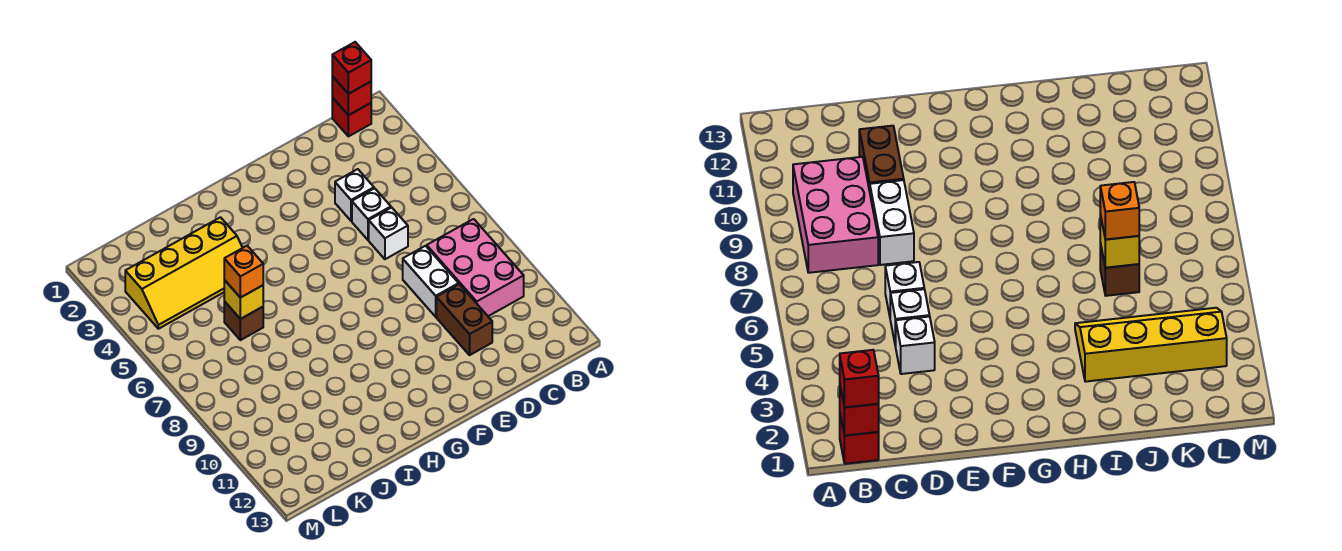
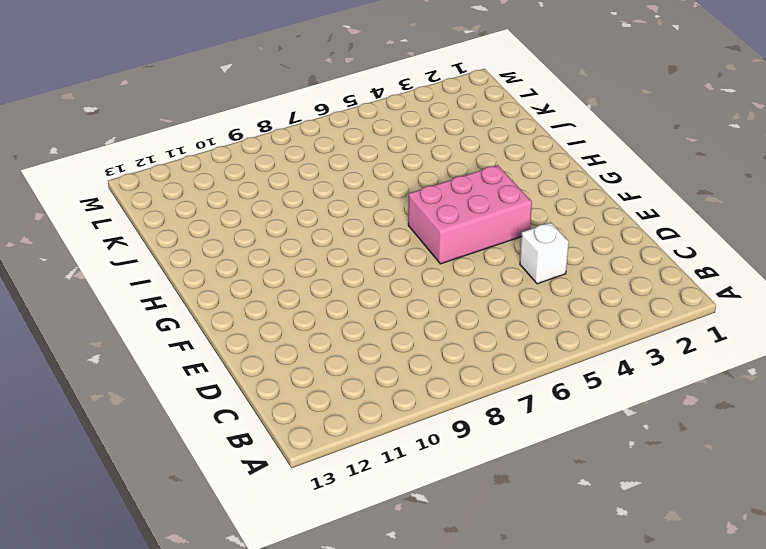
pink brick F4:G6 level 1 -> pink brick B8:C10 level 1
none -> red brick B1 level 1
none -> white brick D5 level 1
none -> white brick D6 level 1

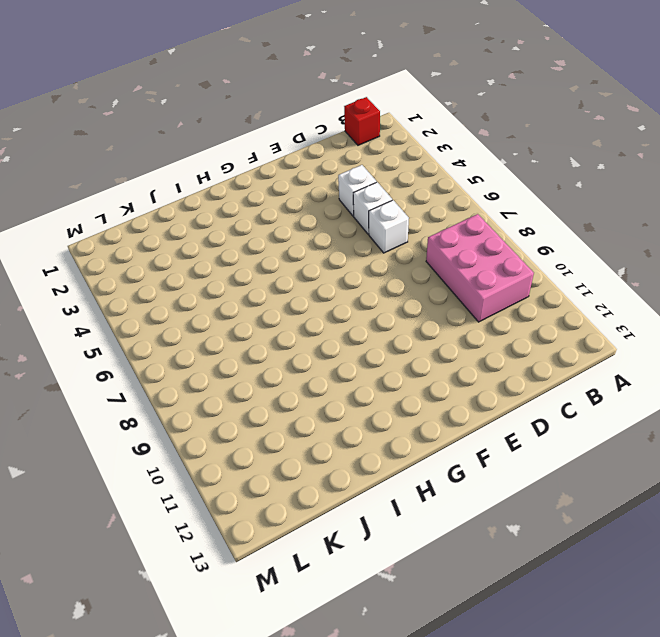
none -> white brick D8:D9 level 1
none -> brown brick D10:D11 level 1
none -> yellow slope I3:L4 level 1 top 3

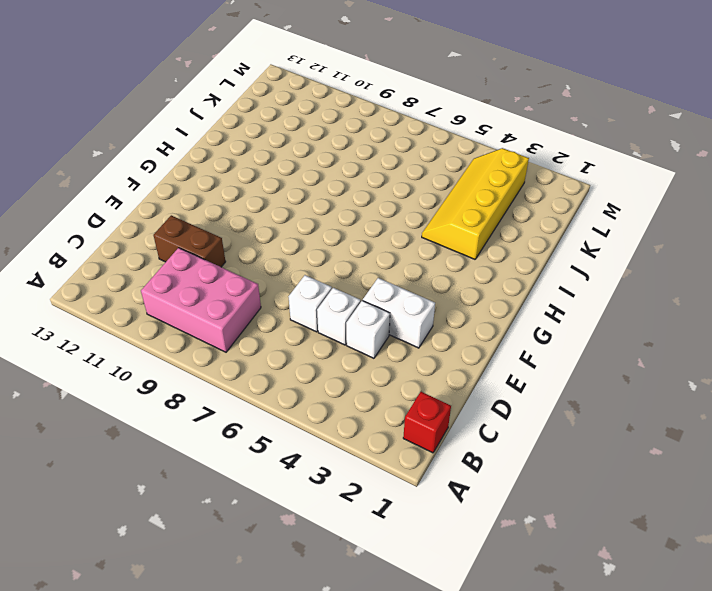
white brick E3:E4 level 1 -> white brick D8:D9 level 1
none -> brown brick J6 level 1
none -> red brick B1 level 2
none -> yellow brick J6 level 2

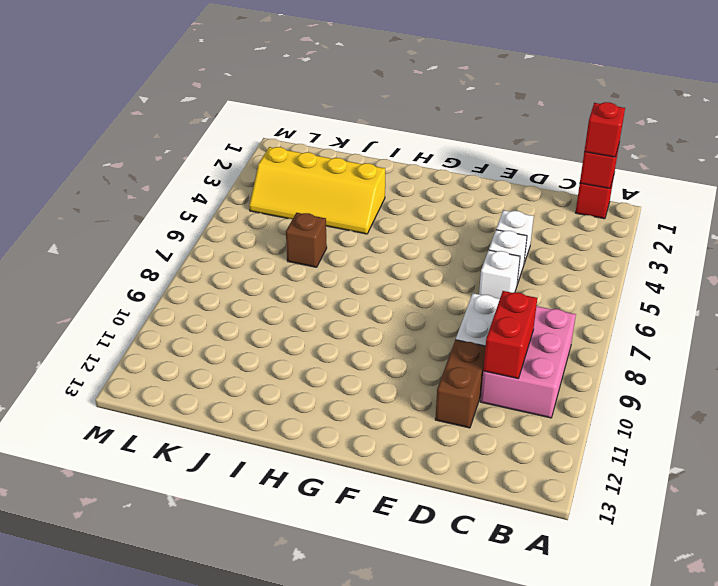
red brick C9:C10 level 2 -> none
none -> yellow brick J6 level 2
none -> orange brick J6 level 3

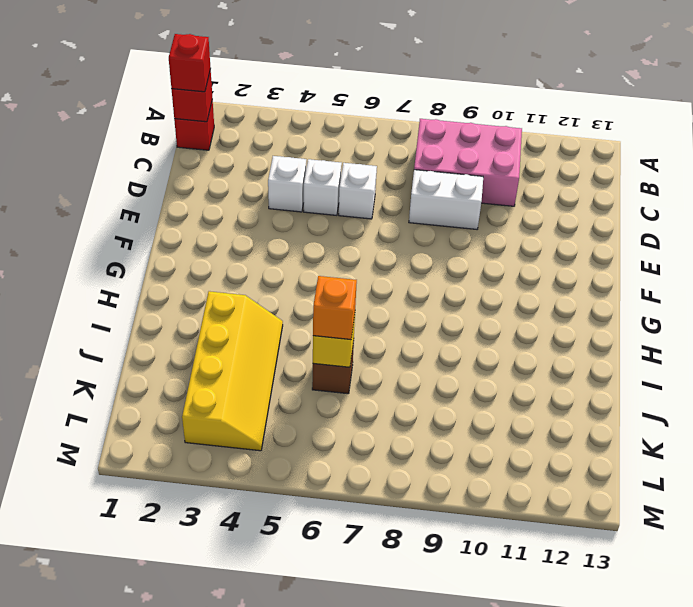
none -> brown brick D10:D11 level 1

